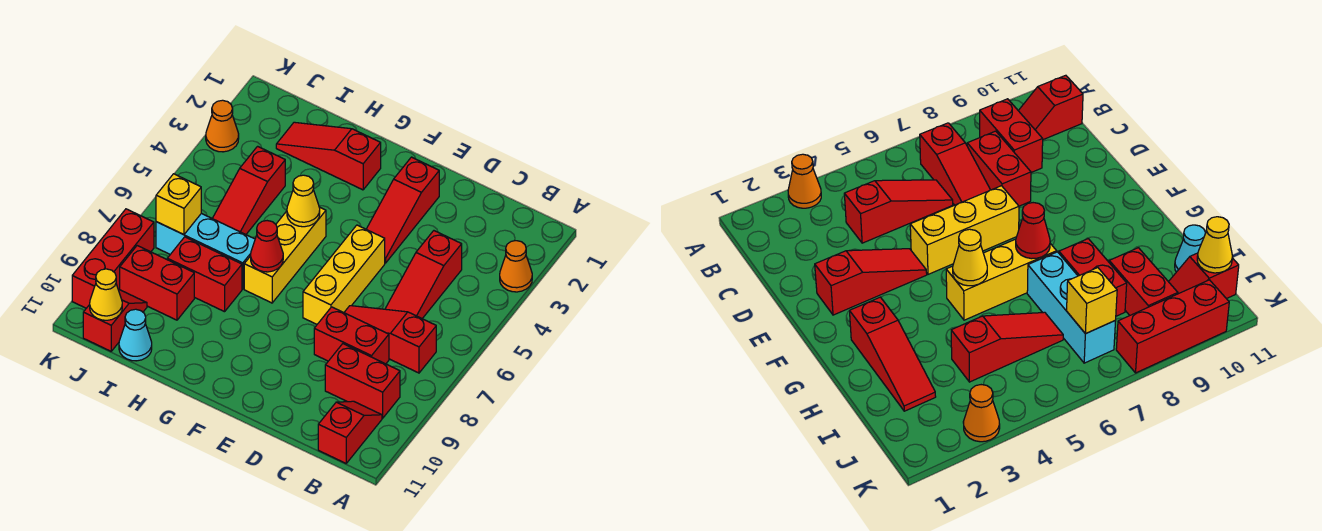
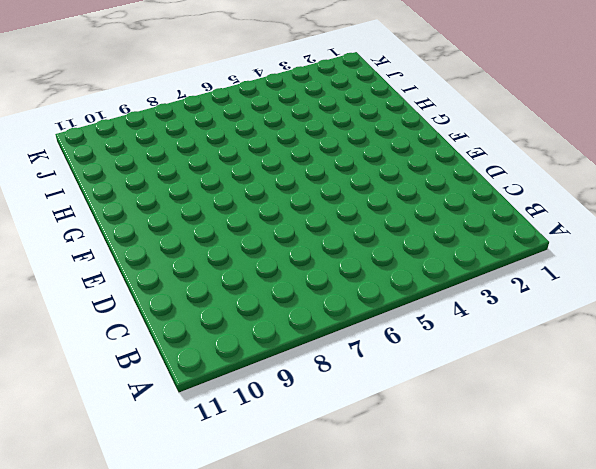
none -> orange cone A3 level 1
none -> red slope B7:D7 level 1 top B
none -> red brick B9:C9 level 1

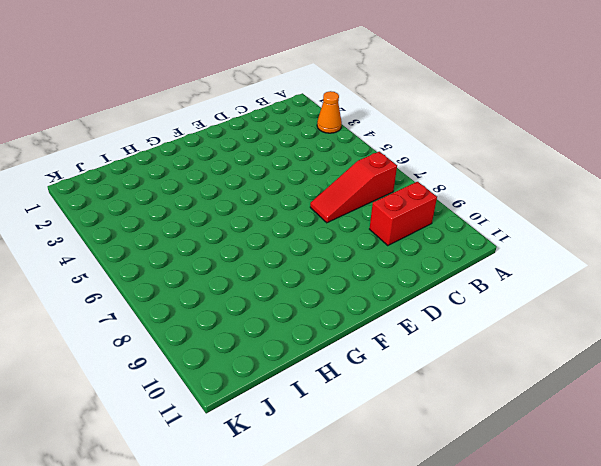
none -> red slope B10:B11 level 1 top 11
none -> red slope C4:C6 level 1 top 4
none -> red brick C8:D8 level 1

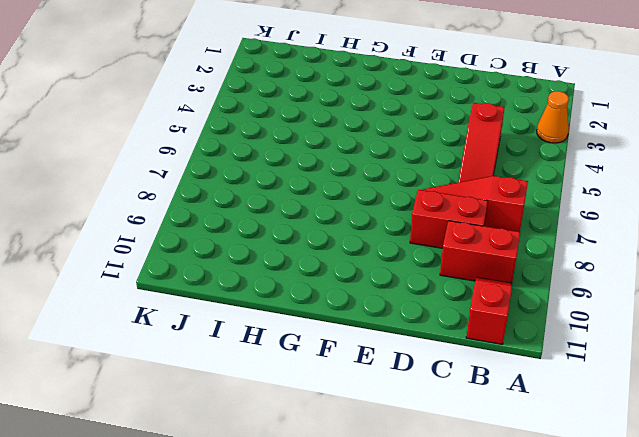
none -> red slope E2:E4 level 1 top 2
none -> yellow brick E5:E7 level 1
none -> red slope G2:I2 level 1 top G

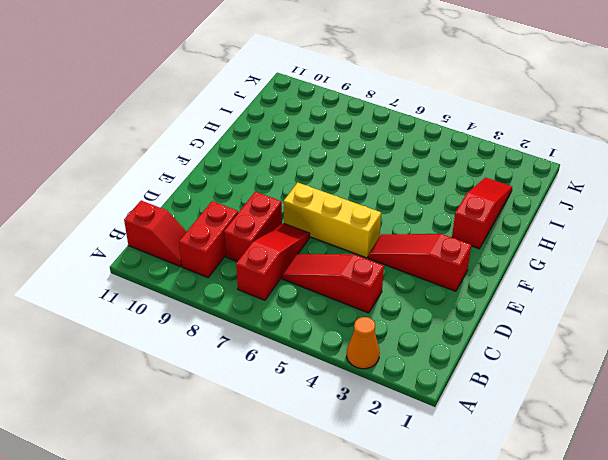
none -> yellow brick G5:G7 level 1
none -> cyan brick H7:J7 level 1
none -> red brick H8:I8 level 1

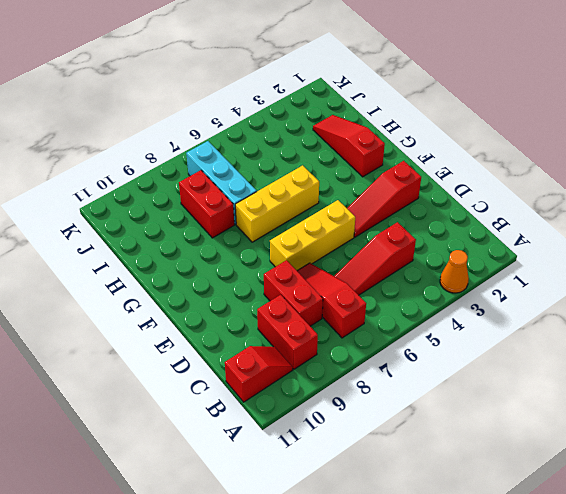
none -> red slope I4:I6 level 1 top 4
none -> red brick I9:J9 level 1
none -> cyan cone I11 level 1

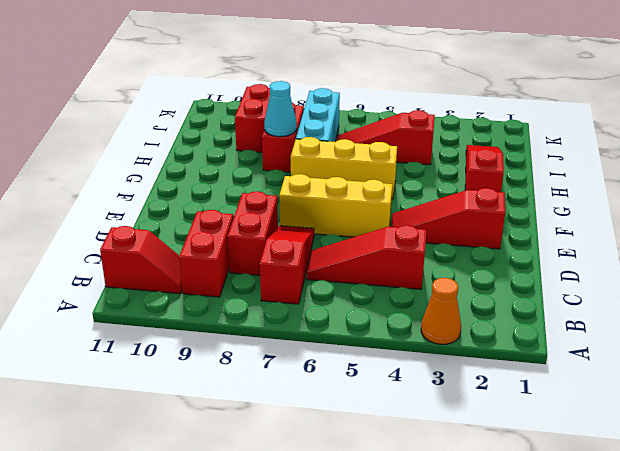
cyan cone H8 level 2 -> cyan cone I11 level 1
none -> red slope J10:J11 level 1 top 11
none -> orange cone K3 level 1
none -> red brick K8:K10 level 1

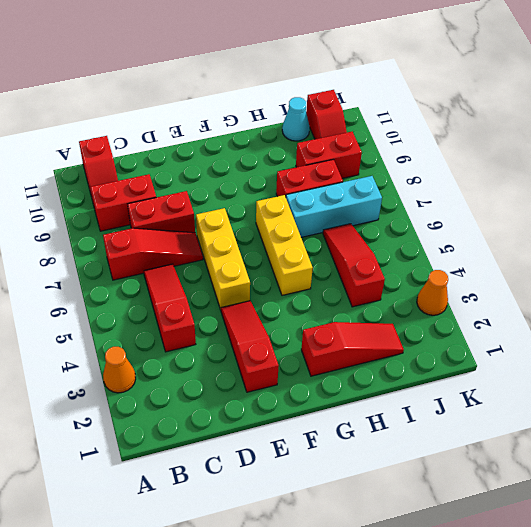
none -> red brick K8:K10 level 1
none -> yellow cone G5 level 2
none -> red cone G7 level 2

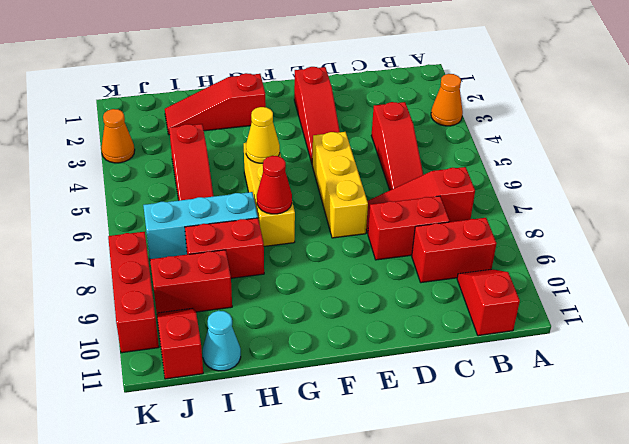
none -> yellow brick J7 level 2
none -> yellow cone J11 level 2

